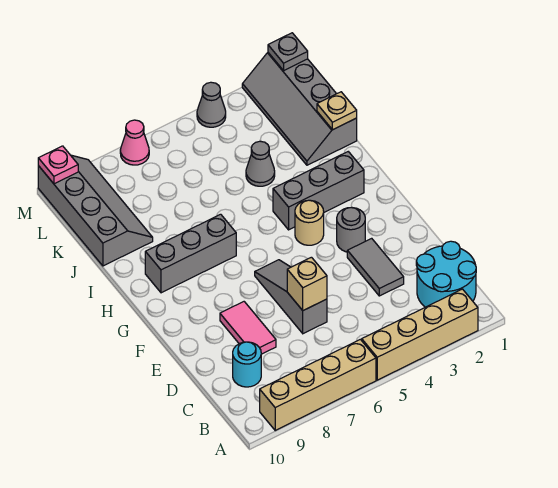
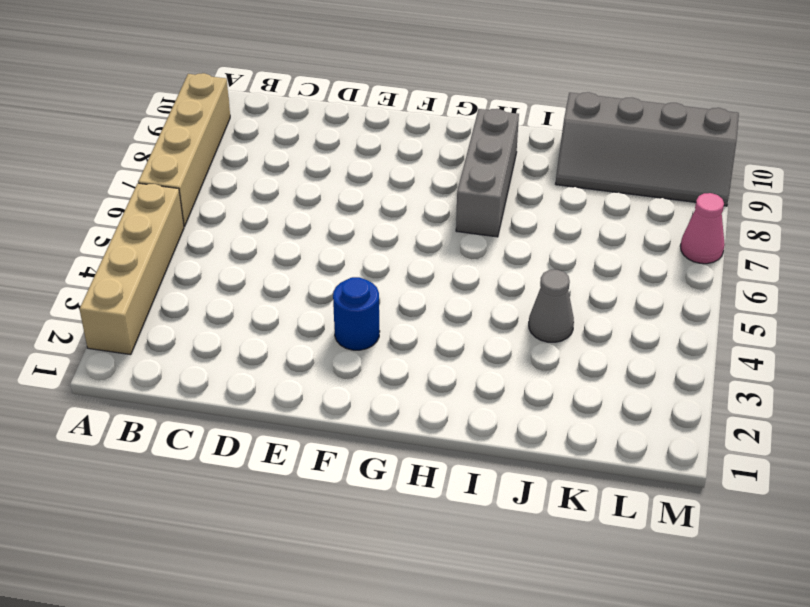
blue round brick F3 level 1 -> grey round brick F3 level 1
none -> cyan round brick B1:C2 level 1
none -> cyan round brick C9 level 1
none -> grey tile D3:E3 level 1

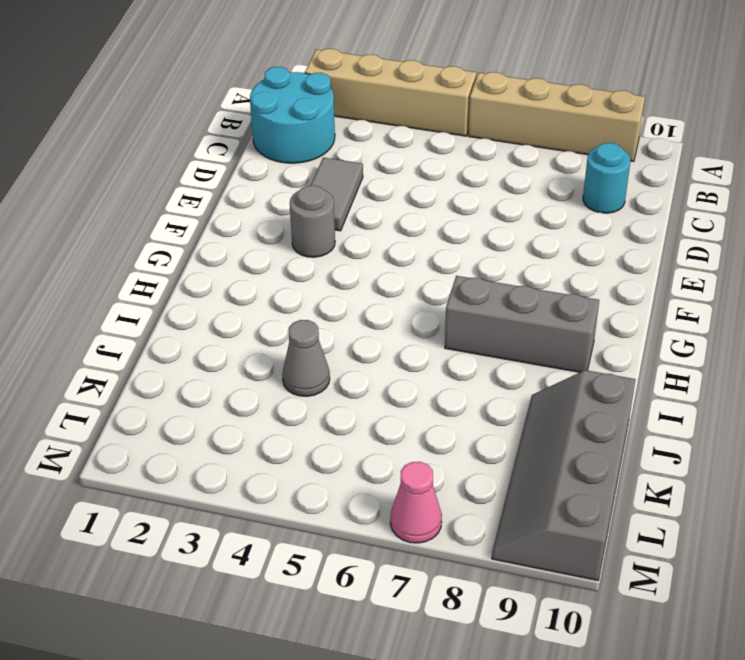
none -> grey slope D6:F6 level 1 top D
none -> pink tile D8:E8 level 1
none -> tan round brick G4 level 1

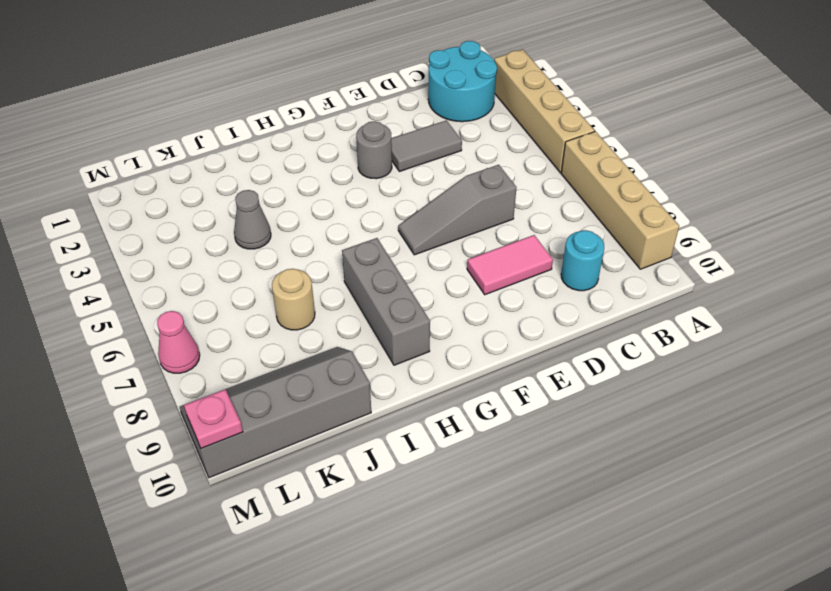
tan round brick J7 level 1 -> tan round brick G4 level 1
none -> grey brick H2:H4 level 1
none -> grey slope J1:M2 level 1 top 1
none -> grey cone M4 level 1

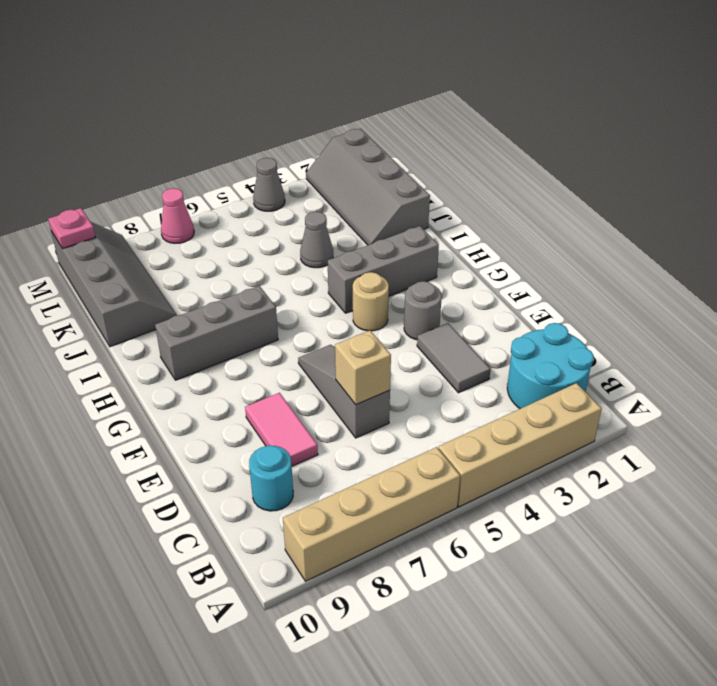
none -> tan plate J1 level 2
none -> grey plate M1 level 2

